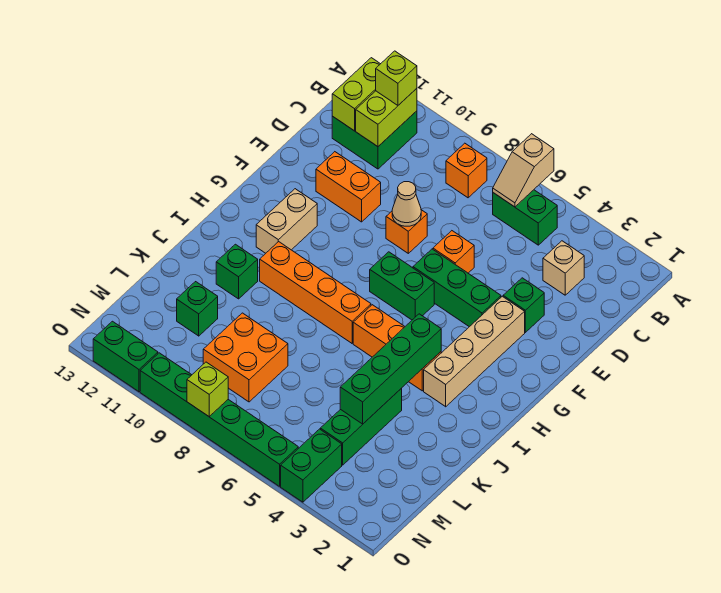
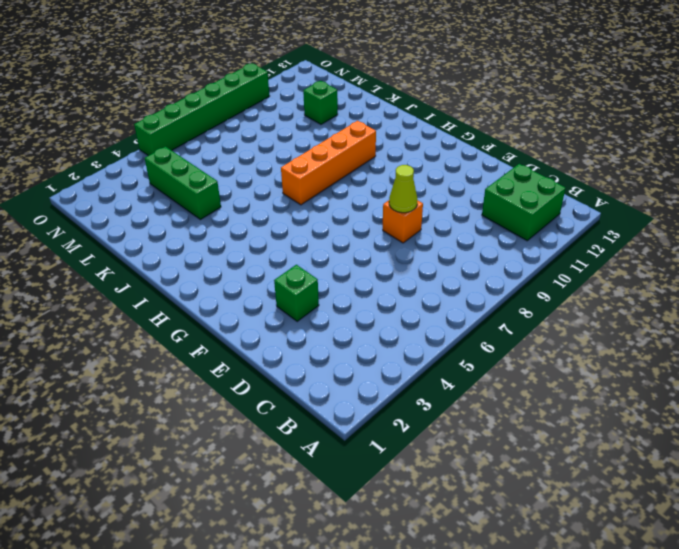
lime cone E8 level 2 -> tan cone E8 level 2
none -> green brick B5:B6 level 1
none -> orange brick B8 level 1
none -> tan brick C3 level 1

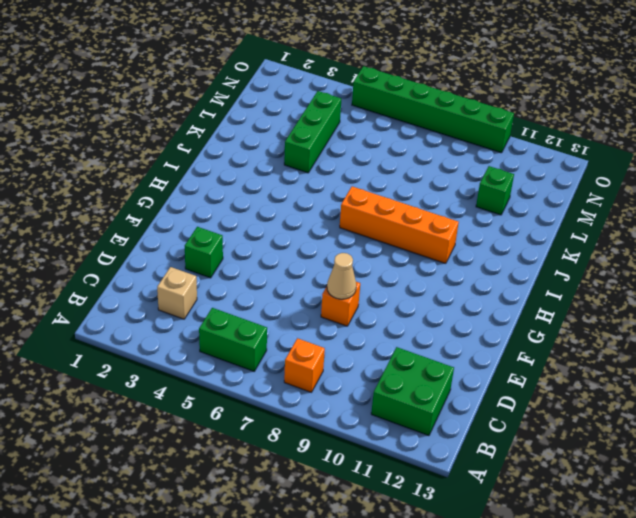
none -> orange brick E6 level 1
none -> orange brick E10:E11 level 1
none -> tan brick F3:I3 level 1

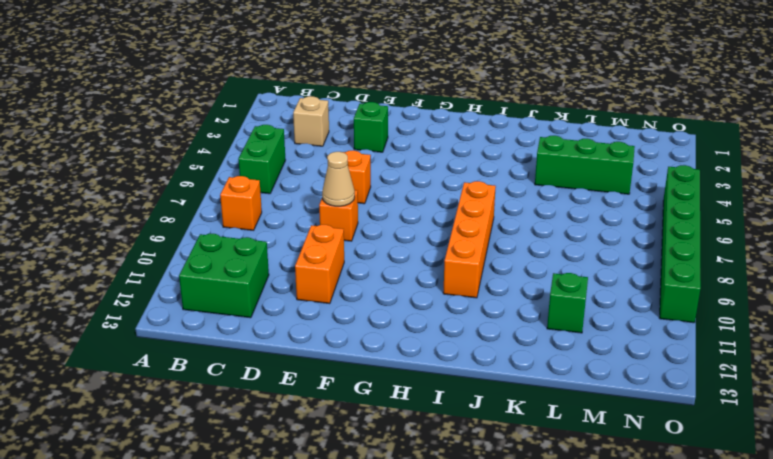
none -> tan brick F3:I3 level 1
none -> green brick F4:F6 level 1
none -> green brick G6:G7 level 1

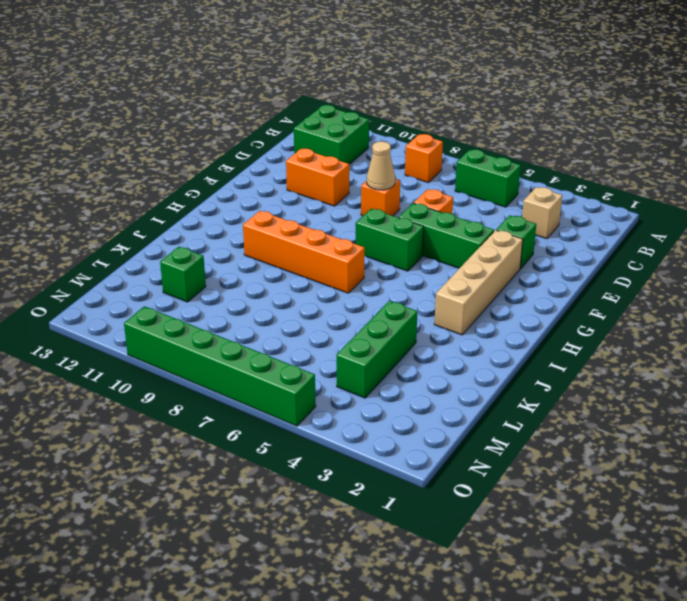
none -> tan brick G11:H11 level 1
none -> orange brick I4:I6 level 1
none -> green brick J11 level 1

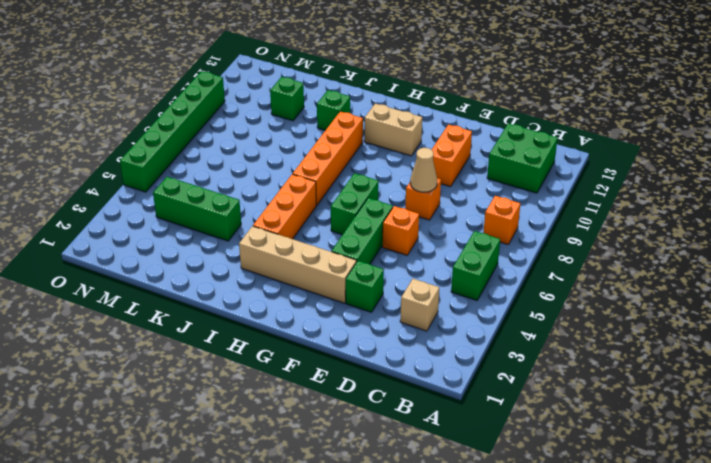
none -> orange brick L8:M9 level 1
none -> green brick N4:O4 level 1
none -> green brick O11:O12 level 1

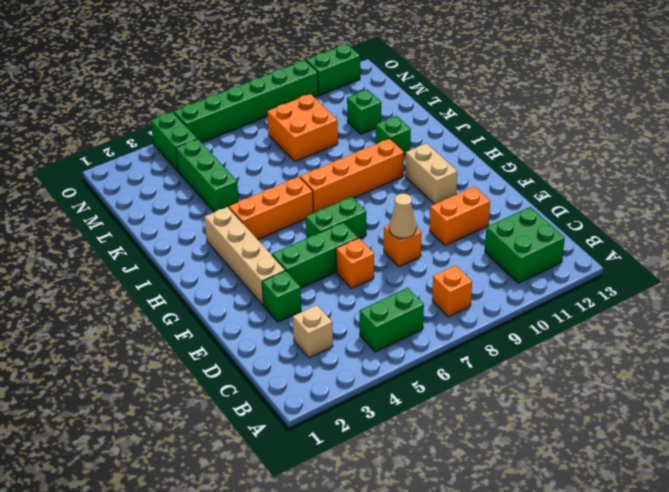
none -> tan slope A6:B6 level 2 top A
none -> lime brick B11:C11 level 2
none -> lime brick B12:C12 level 2

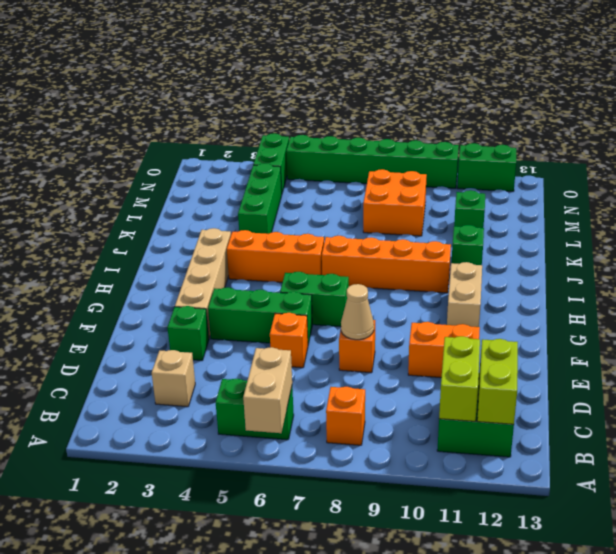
tan brick A6:B6 level 2 -> tan slope A6:B6 level 2 top A
none -> green brick I4:L4 level 2
none -> lime brick O8 level 2
none -> lime brick B11 level 3

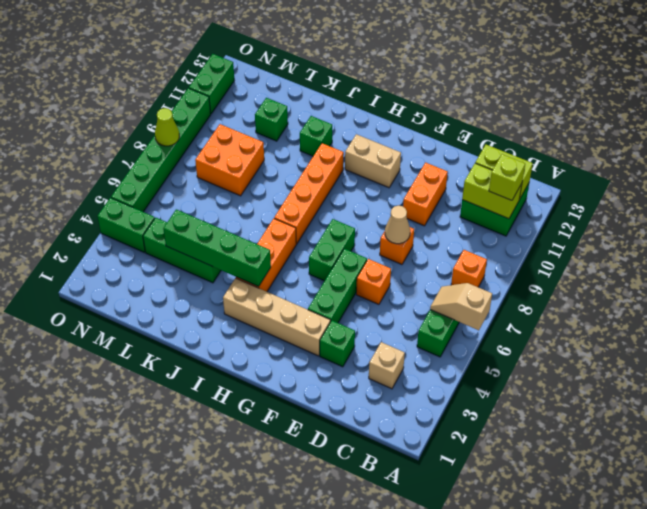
lime cone O8 level 2 -> lime brick O8 level 2

